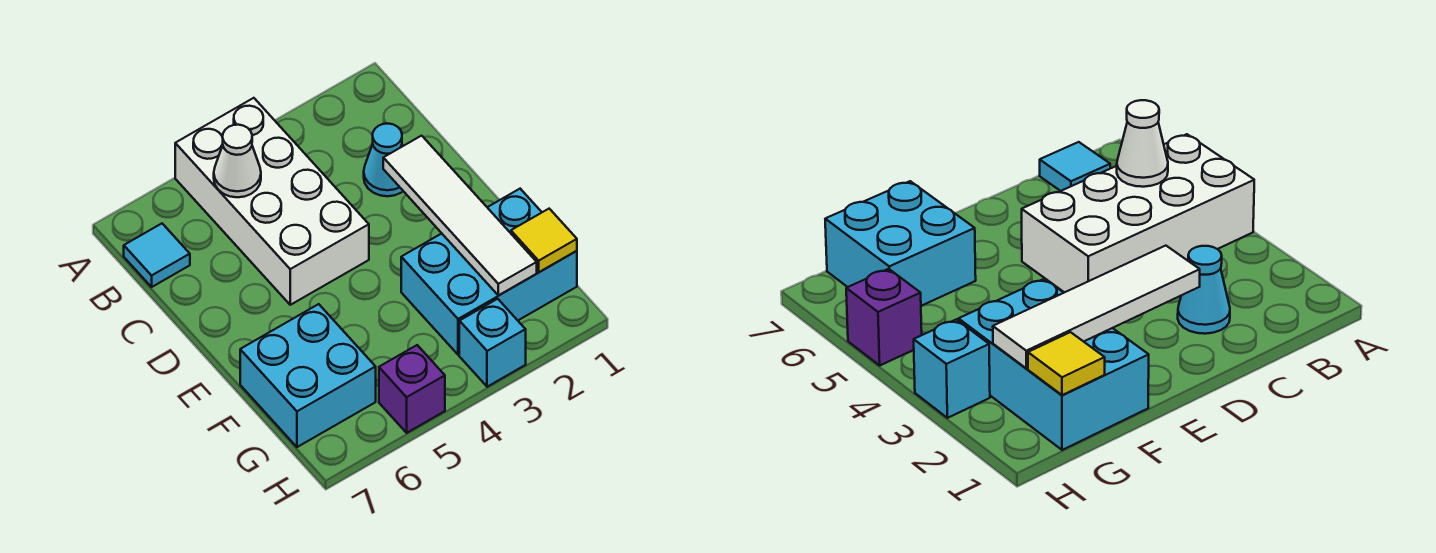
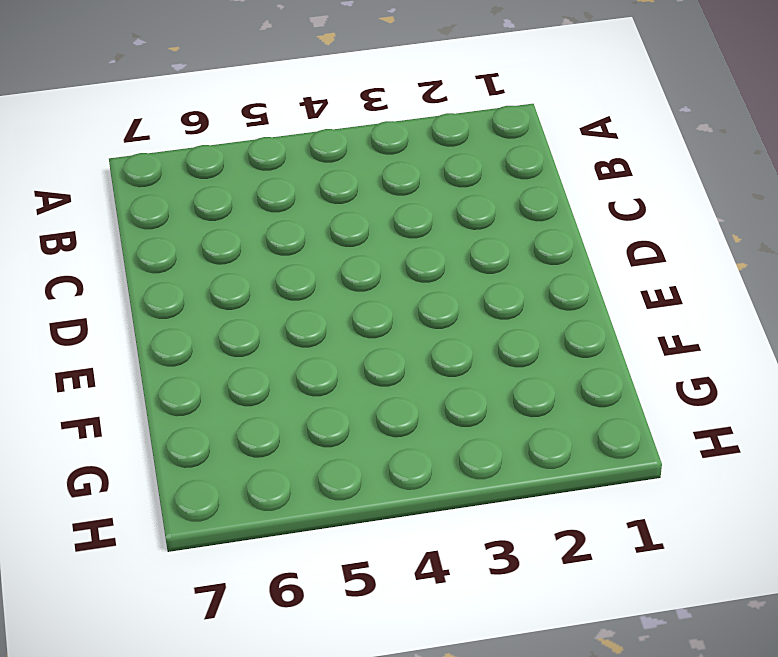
none -> white brick A4:D5 level 1
none -> cyan tile B7 level 1

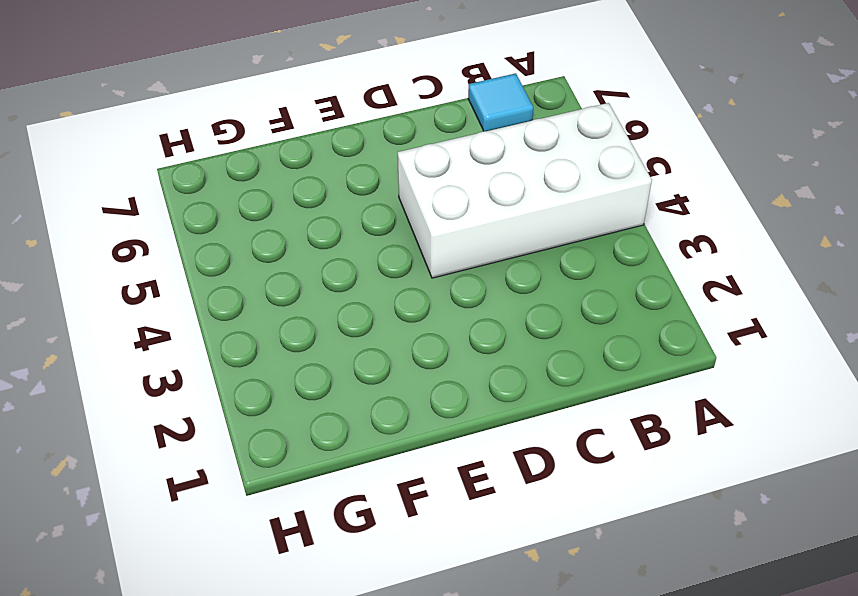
none -> cyan cone C2 level 1
none -> cyan brick F1:G3 level 1

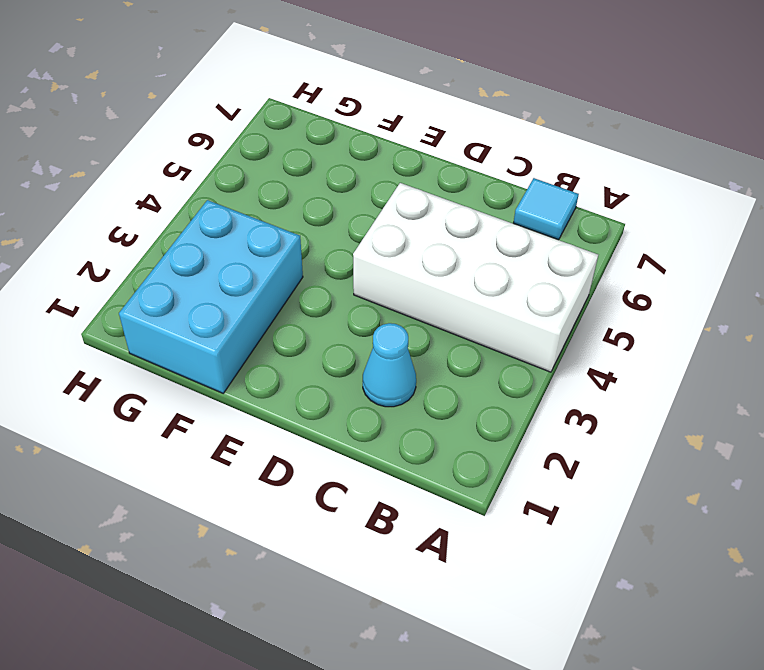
none -> cyan brick F6:G7 level 1
none -> cyan brick H3 level 1

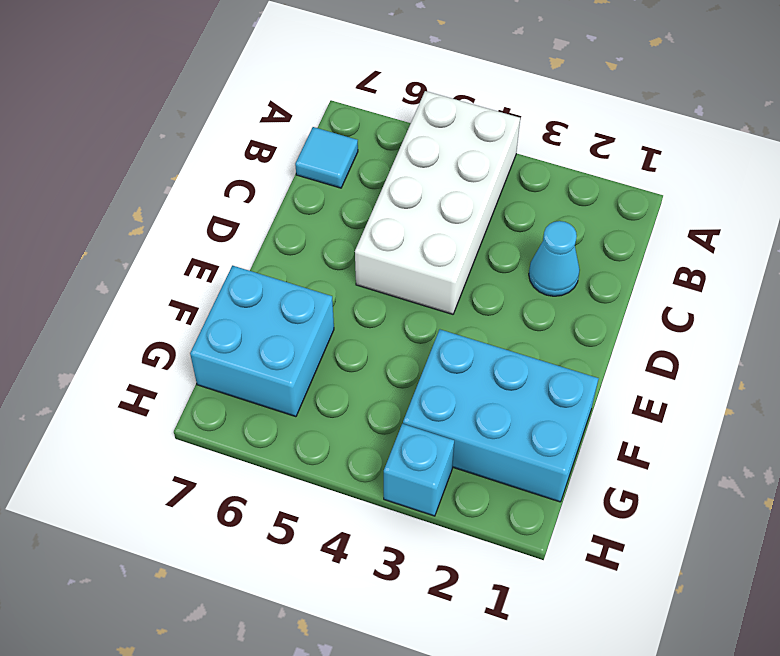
none -> purple brick H5 level 1
none -> white cone B5 level 2

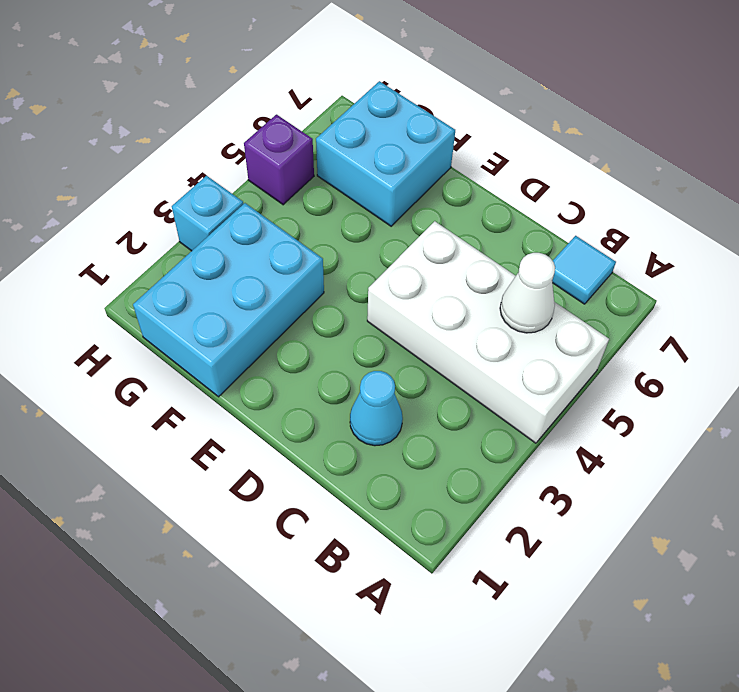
none -> white tile D2:G2 level 2
none -> yellow tile G1 level 2

